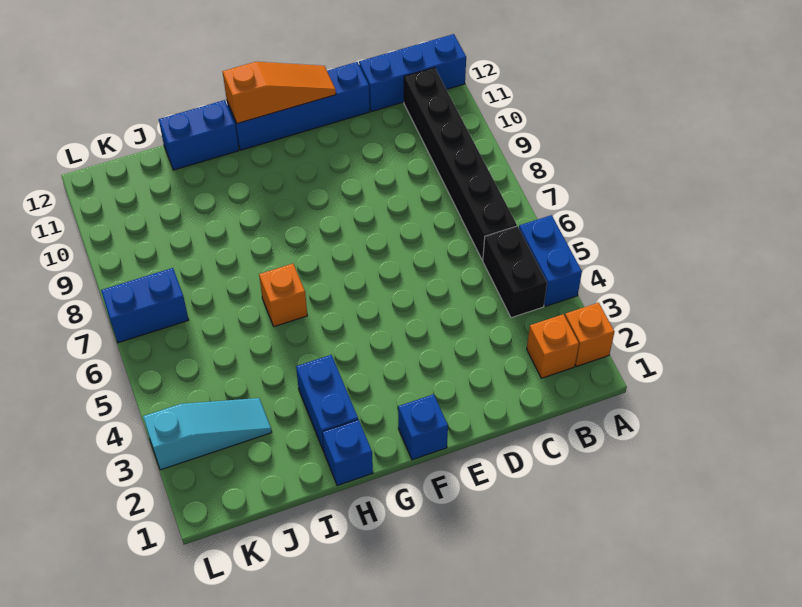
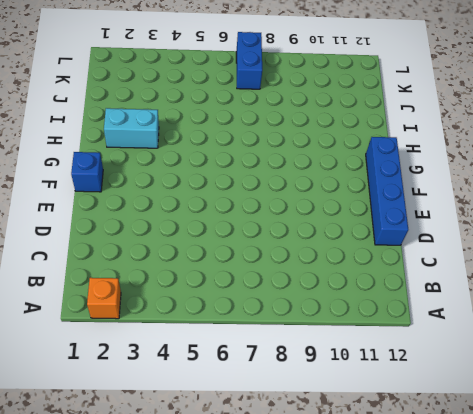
cyan brick H2:H3 level 1 -> blue brick H2:H3 level 1
none -> blue brick A4:A5 level 1
none -> blue brick A12:C12 level 1
none -> orange brick B2 level 1

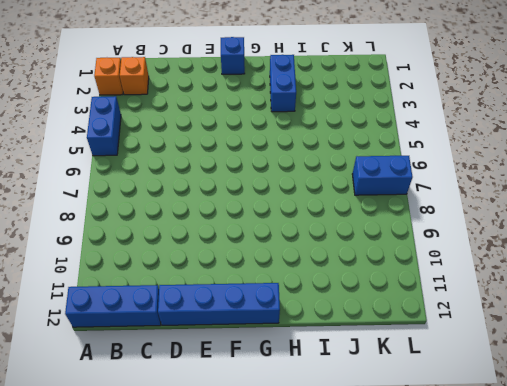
none -> black brick B4:B5 level 1
none -> black brick B6:B11 level 1
none -> blue brick H1 level 1

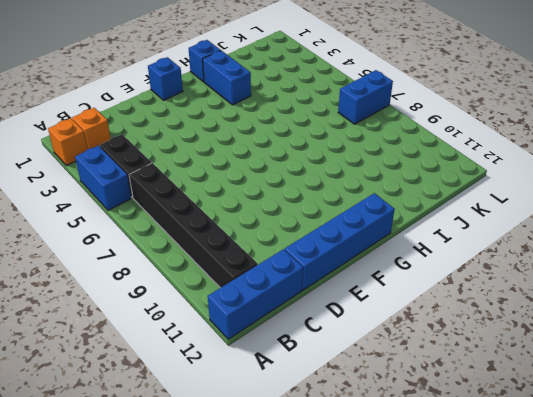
none -> orange brick H6 level 1
none -> blue brick H12:I12 level 1
none -> cyan slope J3:L3 level 1 top L

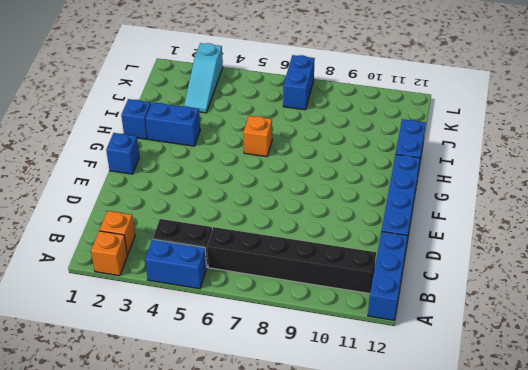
none -> orange slope E12:G12 level 2 top G

